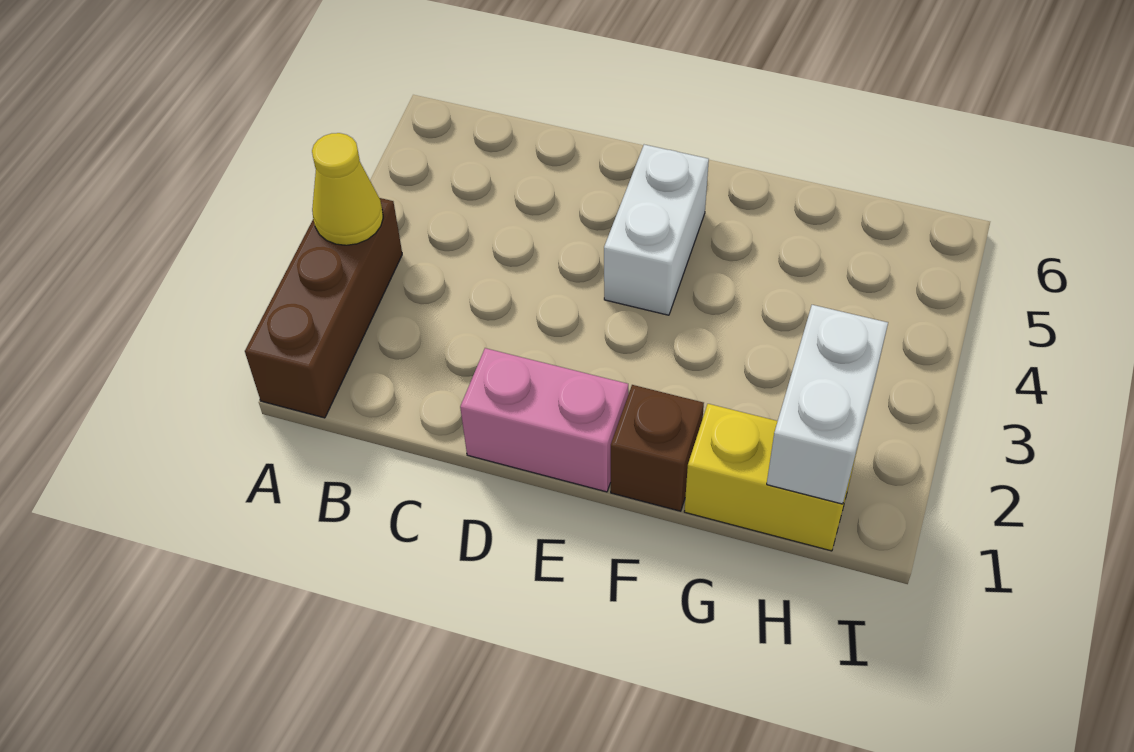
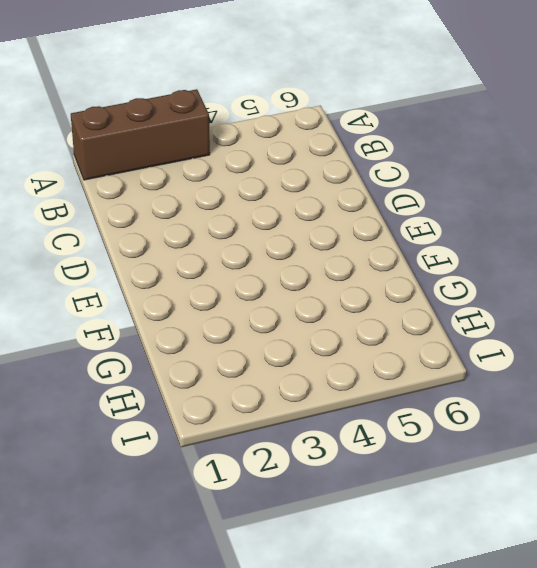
none -> pink brick D1:E1 level 1
none -> white brick E4:E5 level 1

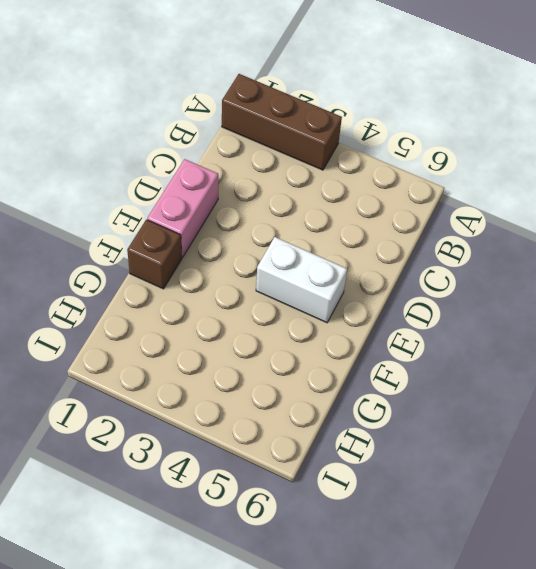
none -> yellow brick G1:H1 level 1
none -> yellow cone A3 level 2

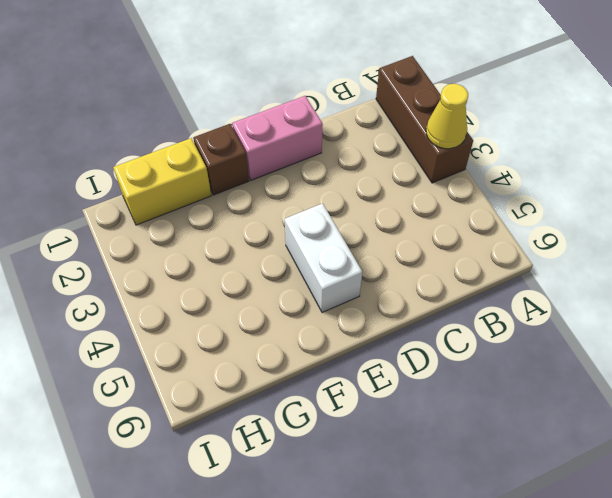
none -> white brick H1:H2 level 2

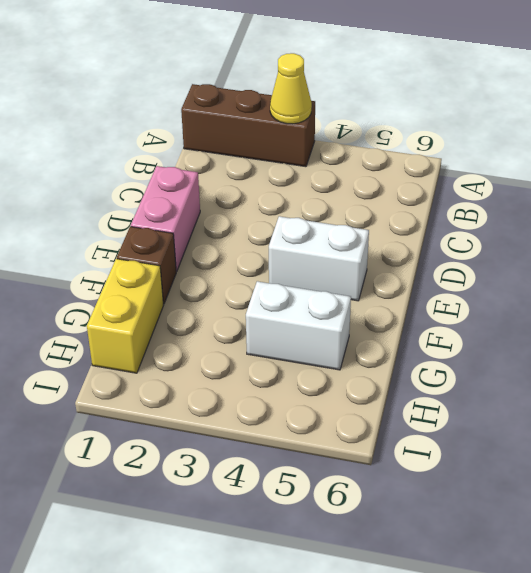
white brick G4:G5 level 1 -> white brick H1:H2 level 2

